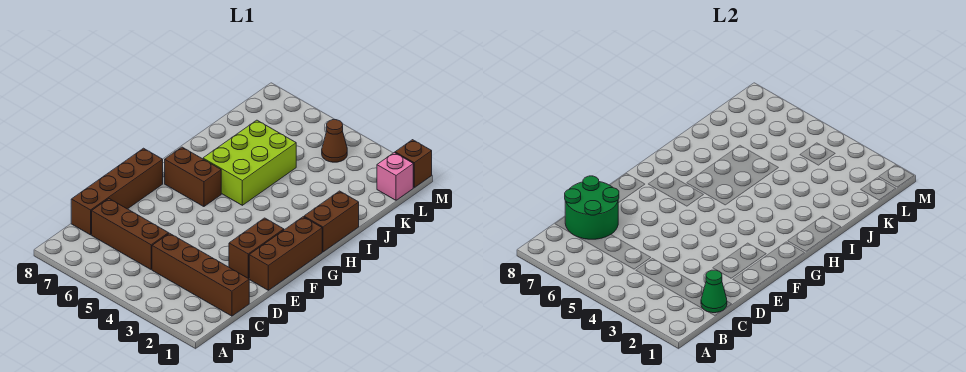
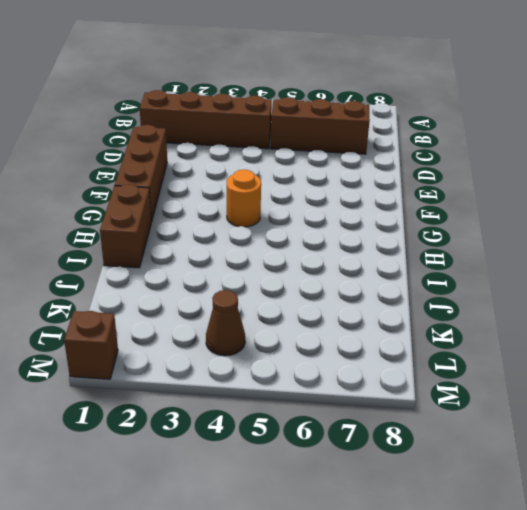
orange round brick G4 level 1 -> none
none -> brown brick C8:F8 level 1
none -> brown brick E2:F2 level 1
none -> brown brick G6:G7 level 1

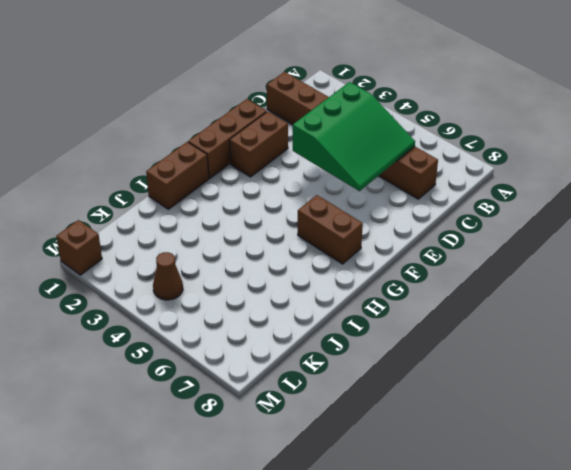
green slope C4:E6 level 2 top 4 -> none
none -> brown brick C8:F8 level 1
none -> lime brick H5:J6 level 1
none -> pink brick L1 level 1

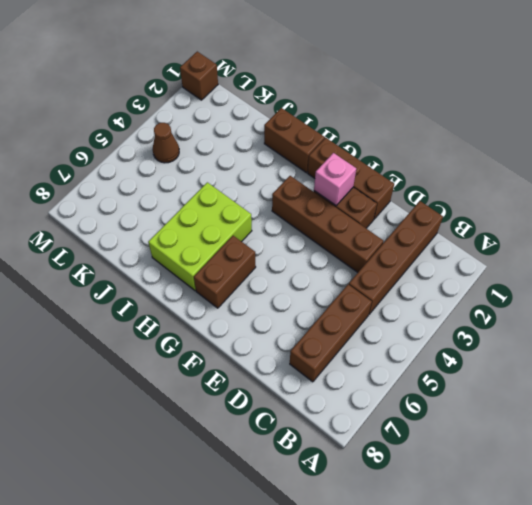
brown brick D3:G3 level 1 -> brown brick C8:F8 level 1
pink brick F2 level 2 -> pink brick L1 level 1
lime brick H5:I7 level 1 -> lime brick H5:J6 level 1
none -> green cone C1 level 2
none -> green round brick C7:D8 level 2

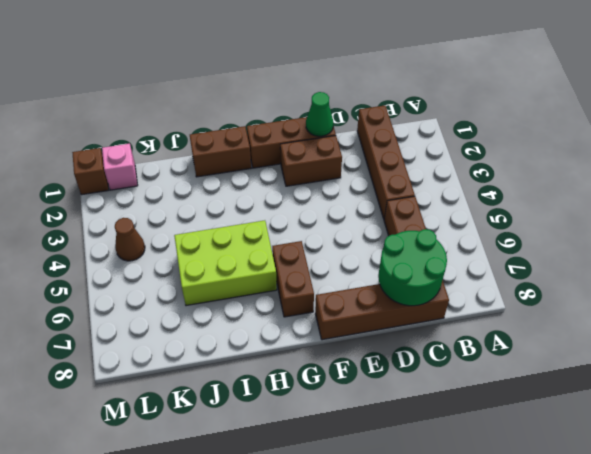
green cone E1 level 2 -> green cone C1 level 2

